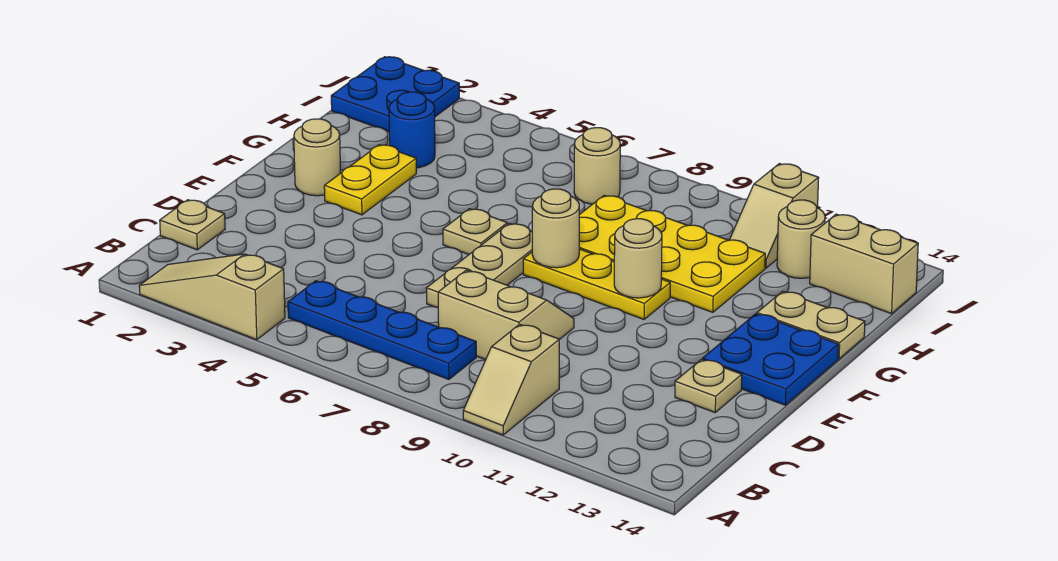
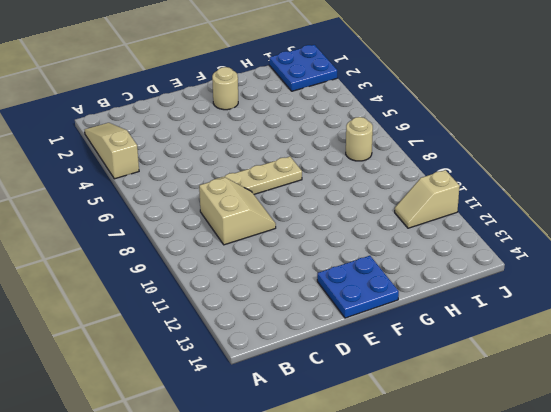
none -> tan slope A10:B10 level 1 top B
none -> blue plate B5:B8 level 1
none -> tan plate C1 level 1

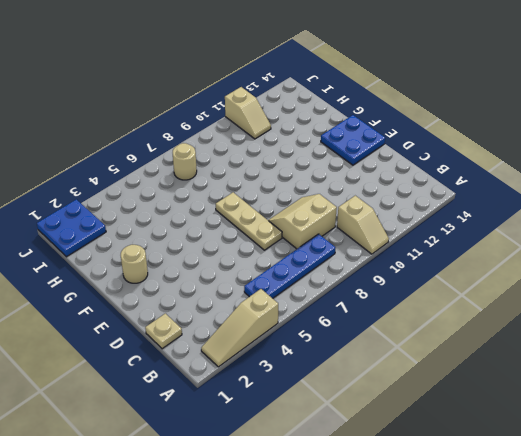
none -> tan plate D13 level 1
none -> yellow plate F3:G3 level 1
none -> tan plate F6 level 1

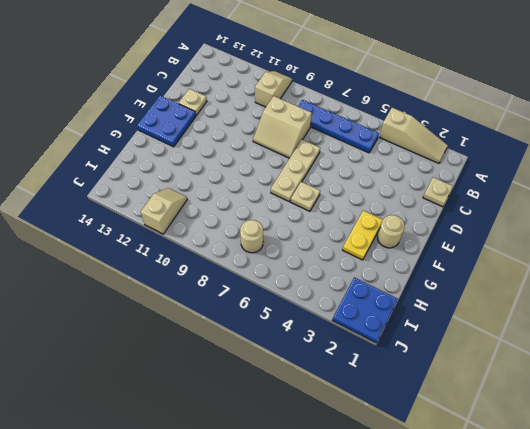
none -> yellow plate F8:F10 level 1
none -> yellow plate G8:H11 level 1
none -> tan plate G13:G14 level 1

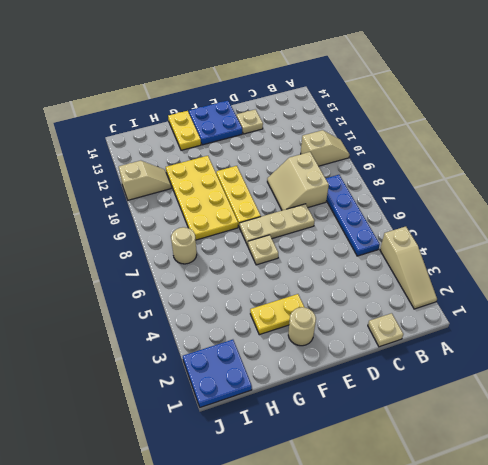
yellow plate G13:G14 level 1 -> tan plate G13:G14 level 1
none -> blue round brick H3 level 1
none -> tan round brick I12 level 1
none -> tan brick I13:I14 level 1

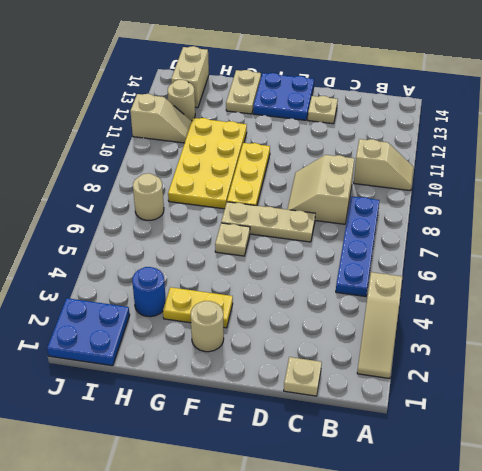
none -> tan round brick F8 level 2
none -> tan round brick F10 level 2

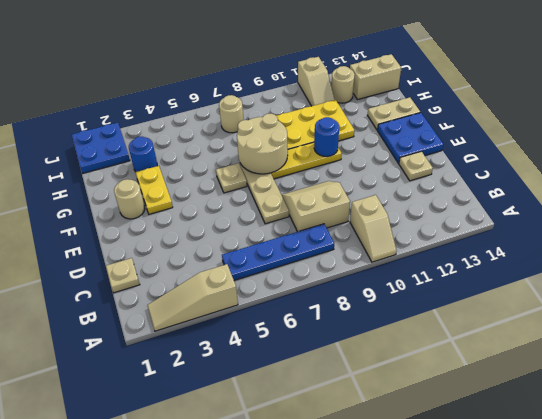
tan round brick F7:G8 level 2 -> tan round brick F8 level 2
blue round brick F10 level 2 -> tan round brick F10 level 2

